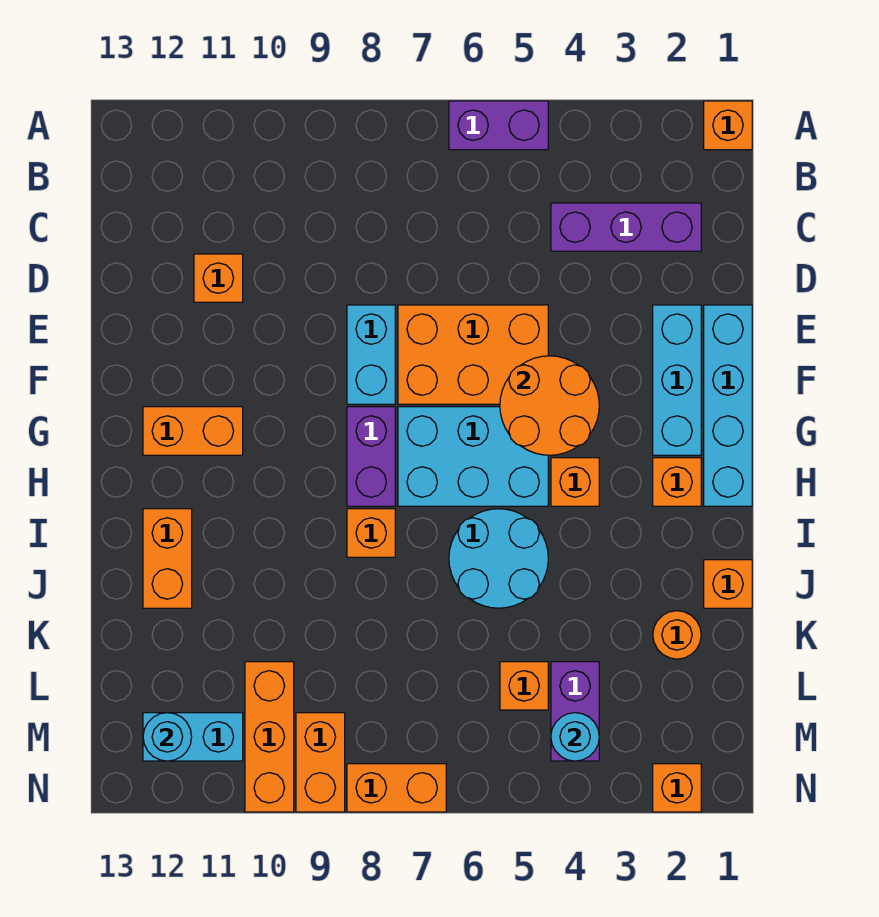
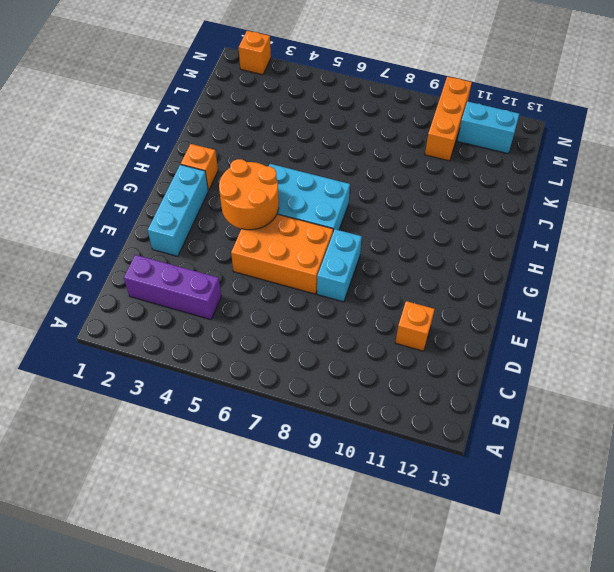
none -> orange brick A1 level 1
none -> purple brick A5:A6 level 1
none -> cyan brick E1:H1 level 1

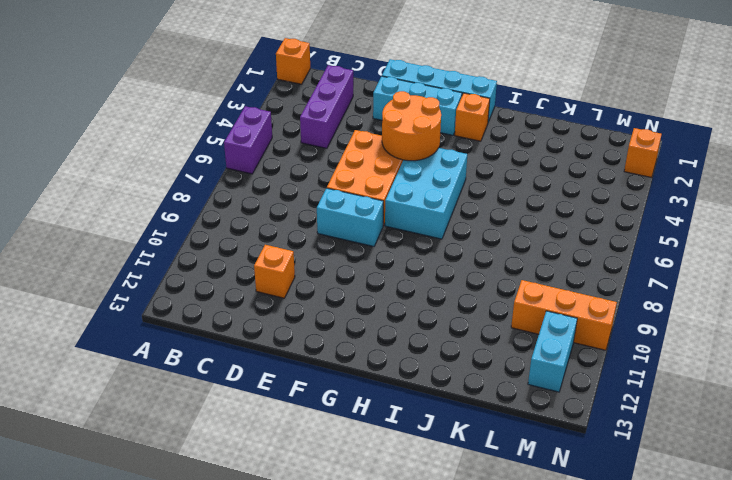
none -> purple brick G8:H8 level 1
none -> orange brick G11:G12 level 1
none -> orange brick H4 level 1

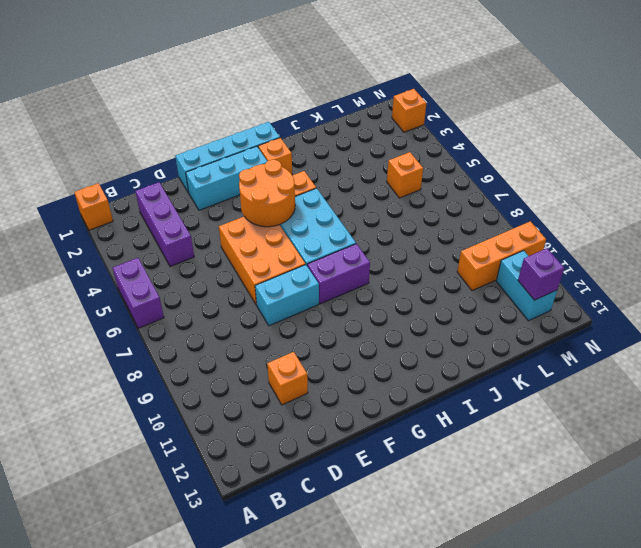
purple brick M12 level 2 -> cyan round brick M12 level 2
none -> orange brick G11:G12 level 1
none -> cyan round brick I5:J6 level 1
none -> orange brick I8 level 1

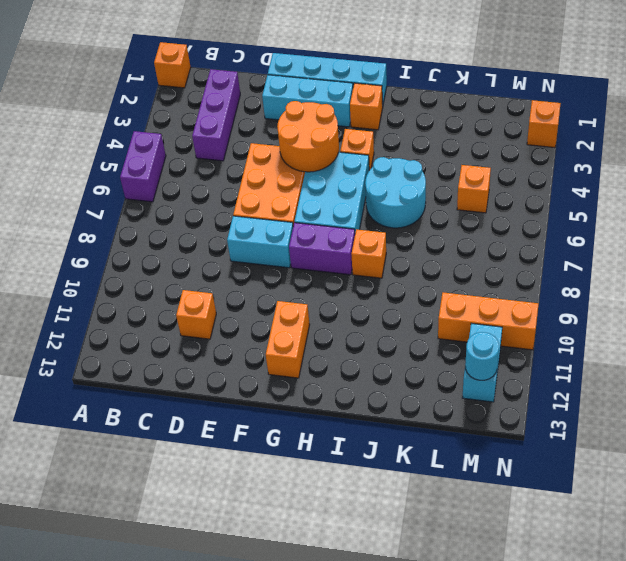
none -> orange brick I12:J12 level 1
none -> orange brick J1 level 1
none -> orange round brick K2 level 1

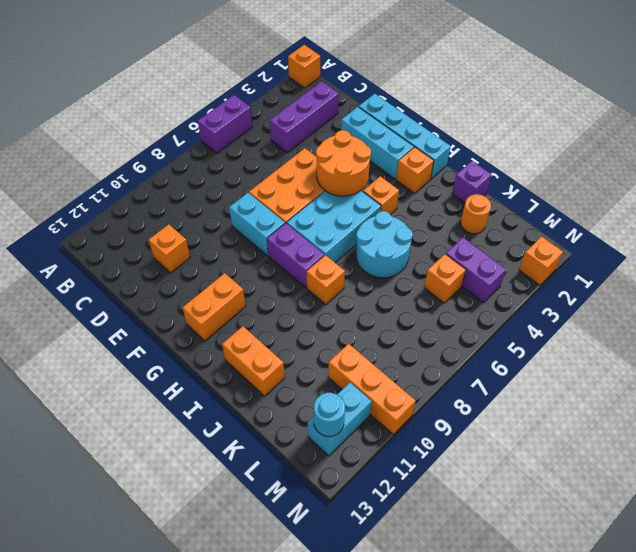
purple brick J1 level 1 -> orange brick J1 level 1
none -> orange brick M9:N9 level 1
none -> orange brick N7:N8 level 1
none -> cyan round brick M4 level 2

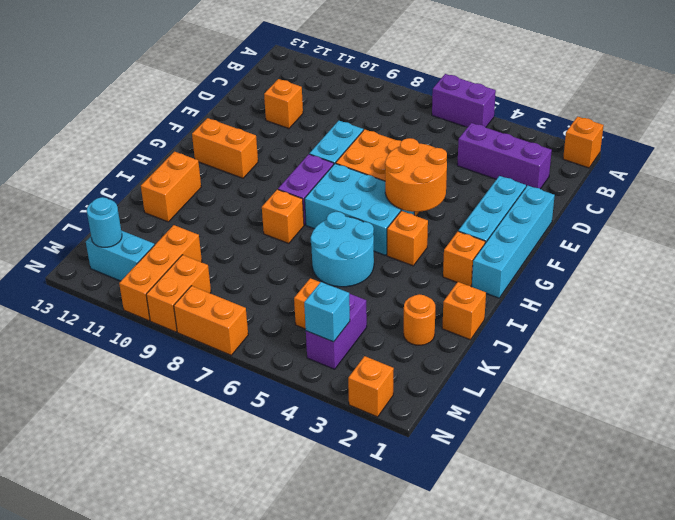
cyan brick M4 level 2 -> cyan round brick M4 level 2

